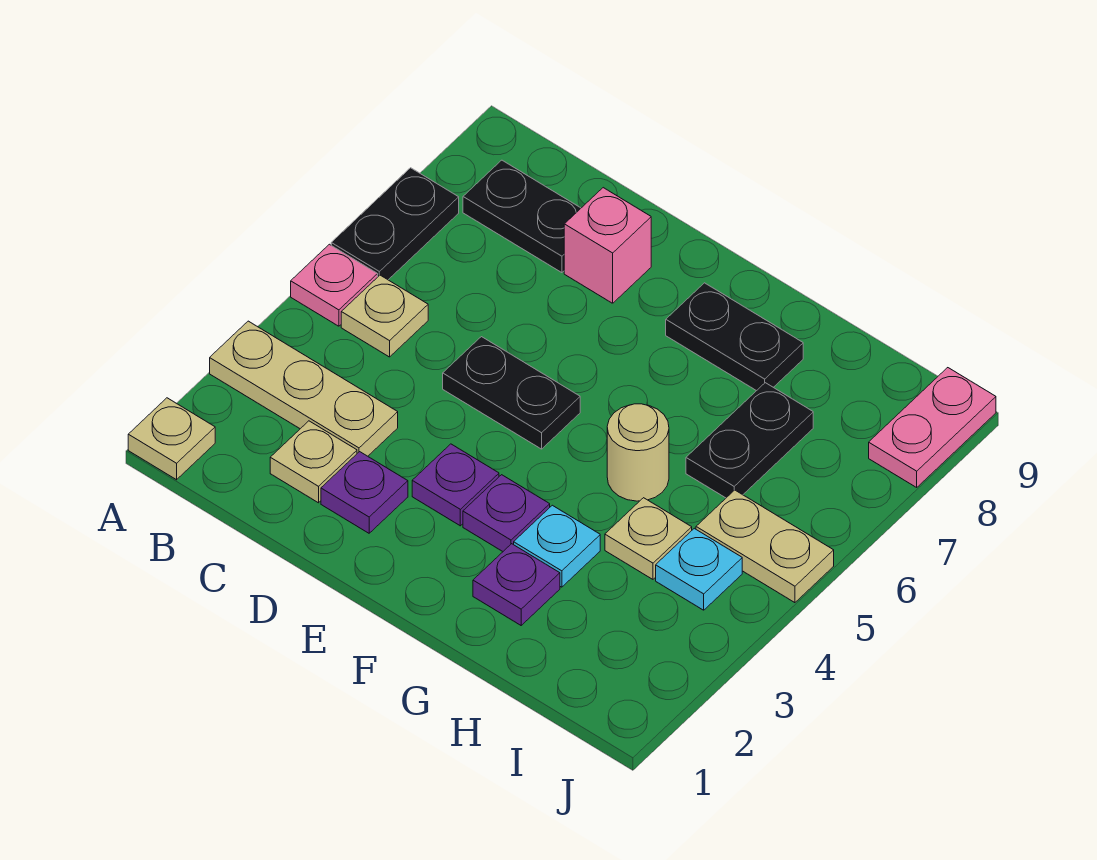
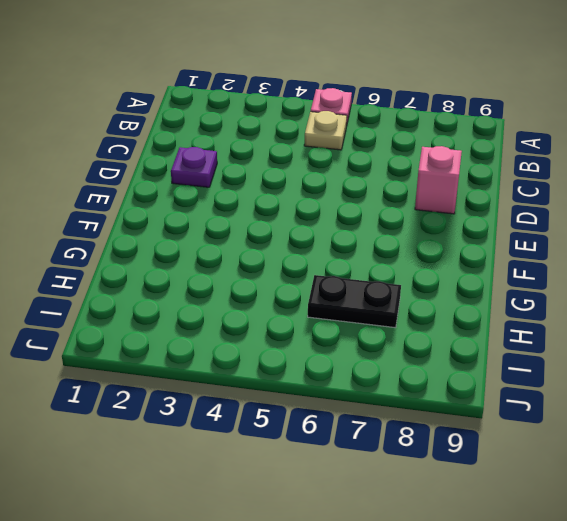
none -> tan plate A1 level 1
none -> tan plate A3:C3 level 1
none -> black plate A6:A7 level 1

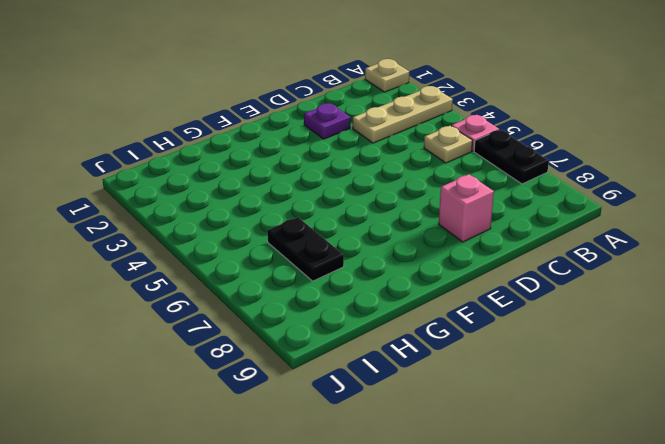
none -> black plate B8:C8 level 1
none -> tan plate C2 level 1
none -> black plate D5:E5 level 1

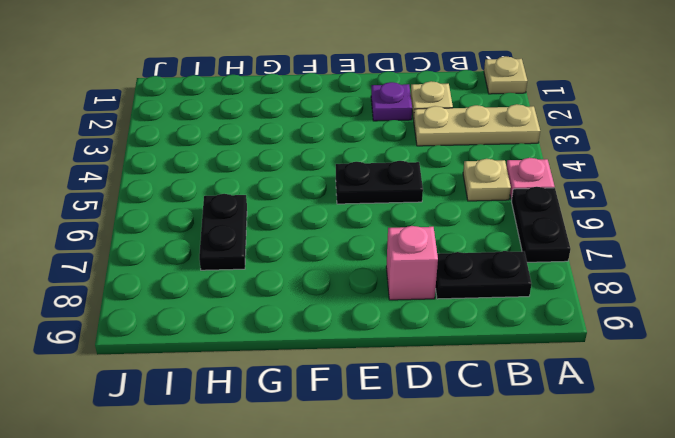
none -> purple plate E3 level 1
none -> purple plate F3 level 1
none -> black plate F8:G8 level 1

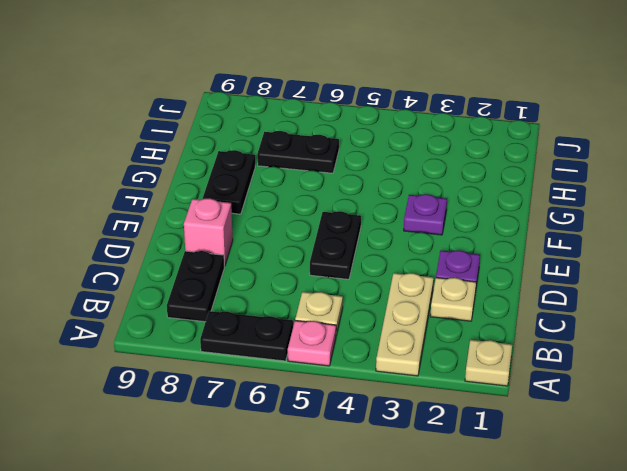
none -> purple plate E3 level 1
none -> purple plate G2 level 1
none -> cyan plate G3 level 1

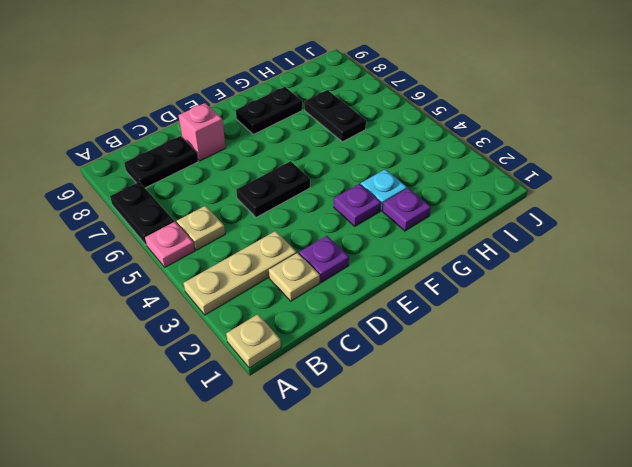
none -> purple plate E3 level 1
none -> tan round brick G5 level 1
none -> tan plate H4 level 1

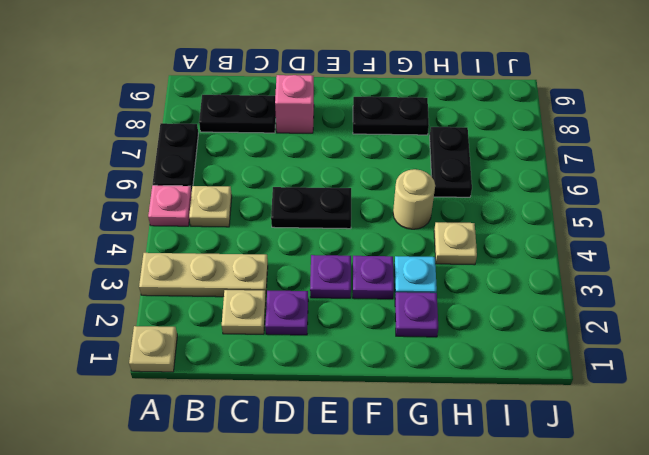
none -> cyan plate I4 level 1
none -> tan plate I5:J5 level 1
none -> pink plate J8:J9 level 1

